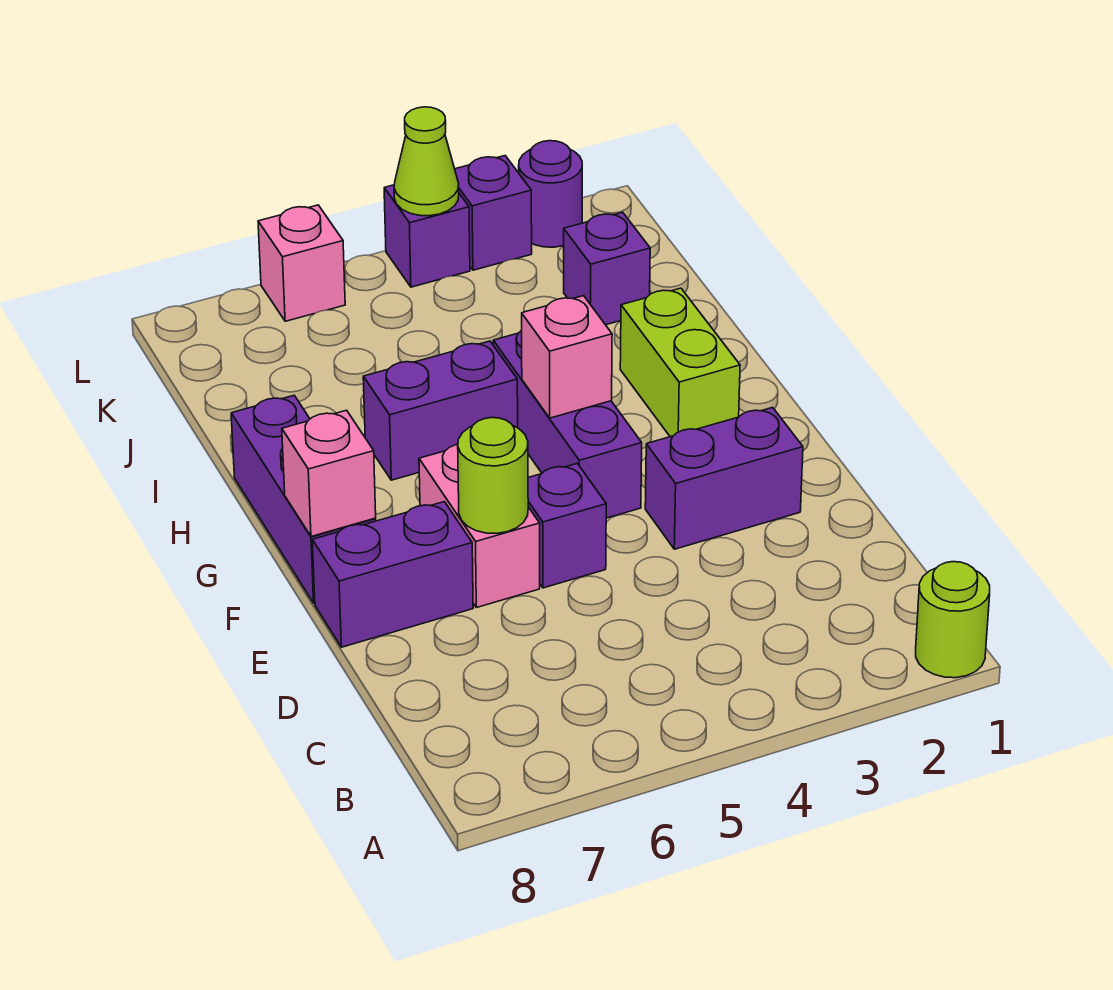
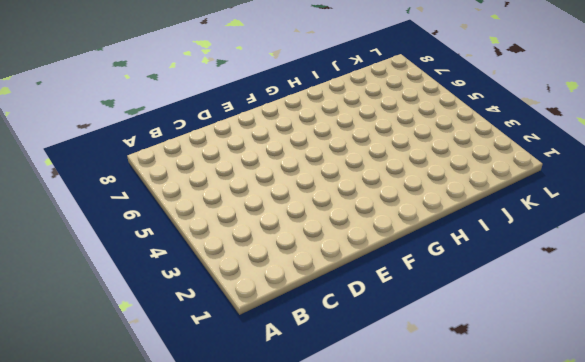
none -> lime round brick A1 level 1
none -> purple brick E2:E3 level 1
none -> purple brick E5 level 1

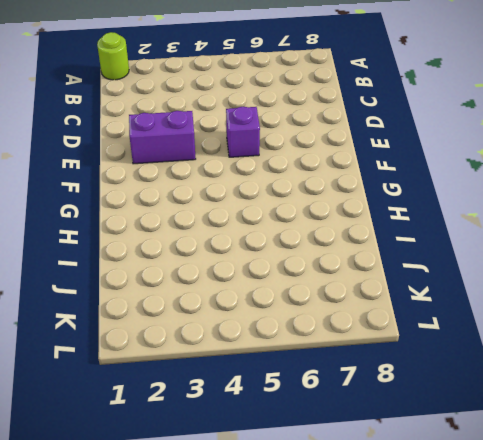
none -> pink brick E6:F6 level 1
none -> purple brick E7:E8 level 1
none -> purple brick F4:H4 level 1

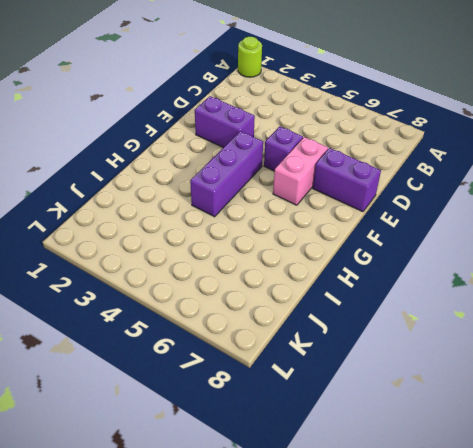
none -> purple brick F8:H8 level 1
none -> lime brick G2:H2 level 1
none -> purple brick H5:H6 level 1

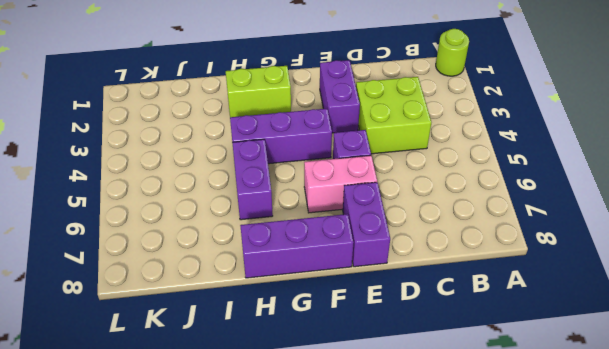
lime brick C3:D4 level 1 -> none
none -> purple brick J2 level 1
none -> purple round brick L2 level 1
none -> purple brick L3 level 1

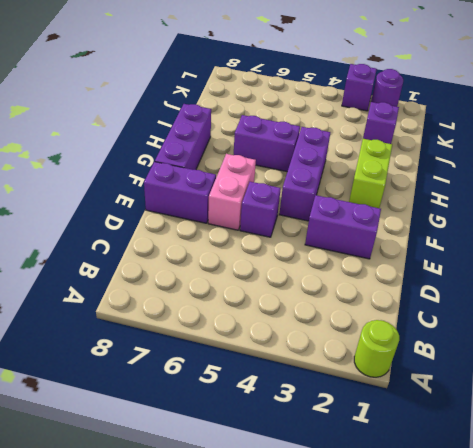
none -> purple brick L4 level 1
none -> pink brick L6 level 1
none -> lime round brick E6 level 2

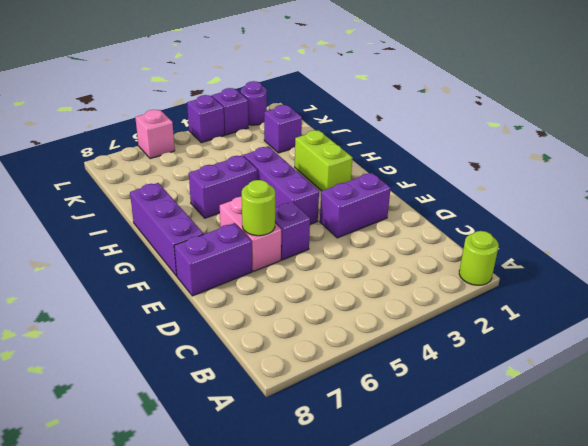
none -> pink brick F8 level 2
none -> pink brick G4 level 2
none -> lime cone L4 level 2

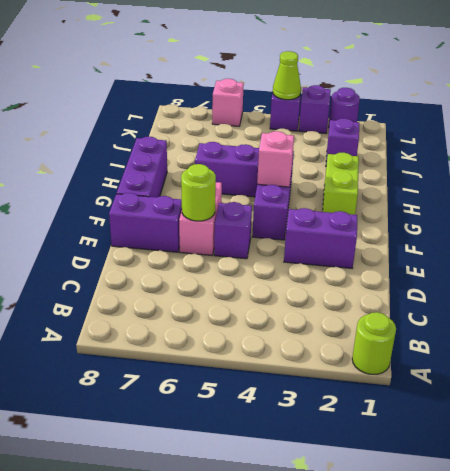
none -> pink brick F8 level 2

